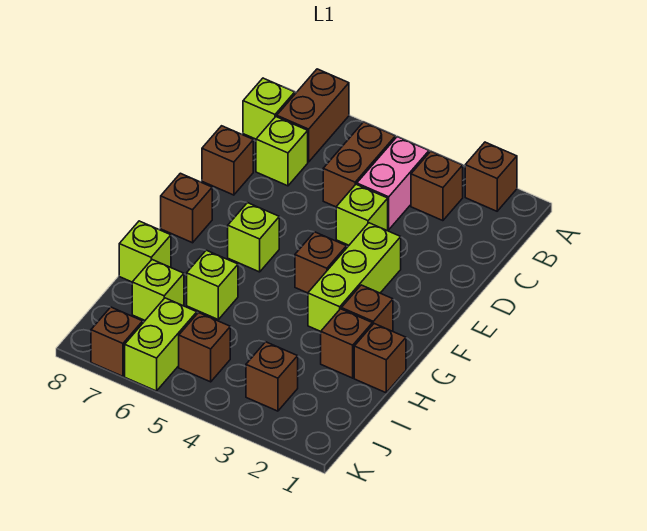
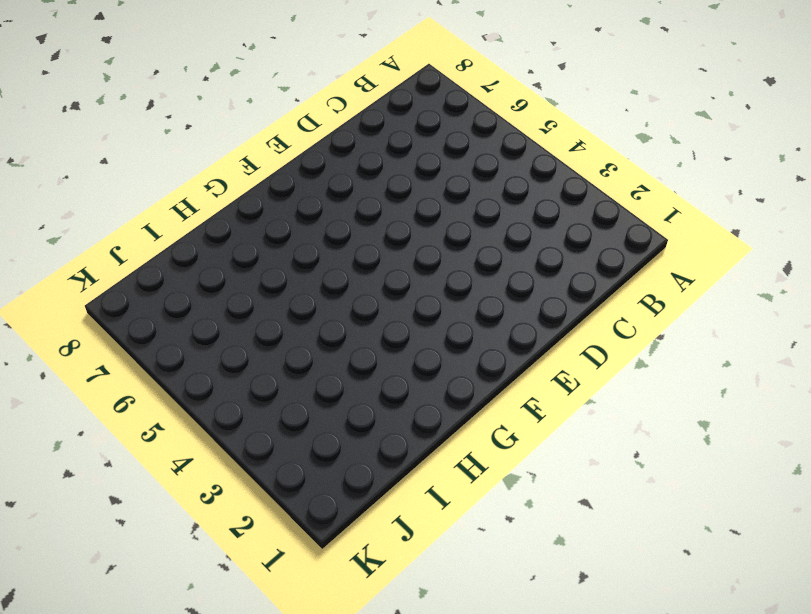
none -> brown brick A2 level 1
none -> brown brick A7:B7 level 1
none -> brown brick B3 level 1

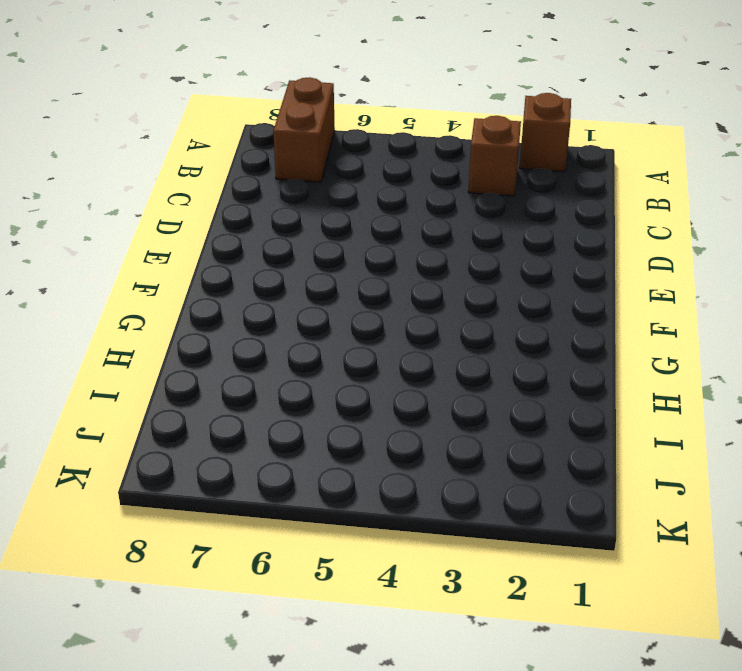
none -> pink brick B4:C4 level 1
none -> brown brick B5:C5 level 1
none -> lime brick B8 level 1

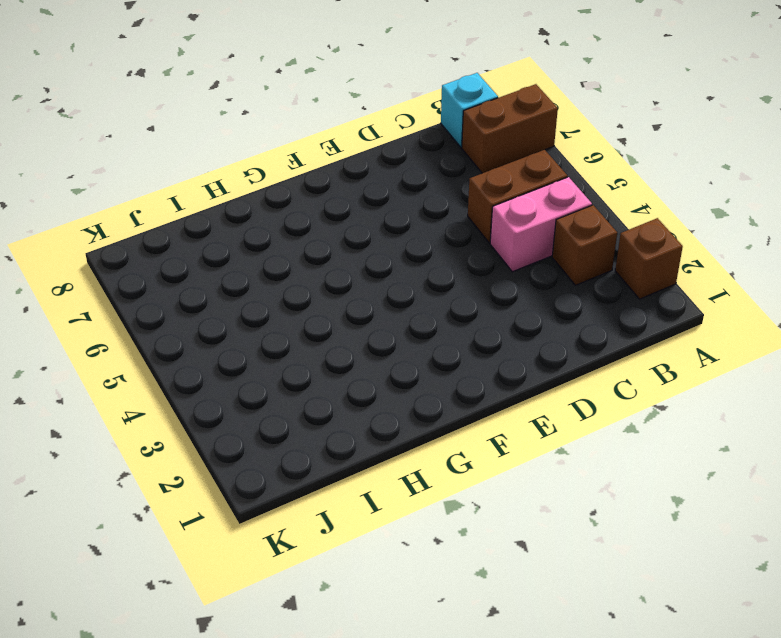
cyan brick B8 level 1 -> lime brick B8 level 1
none -> lime brick C7 level 1
none -> lime brick D4 level 1
none -> brown brick D8 level 1

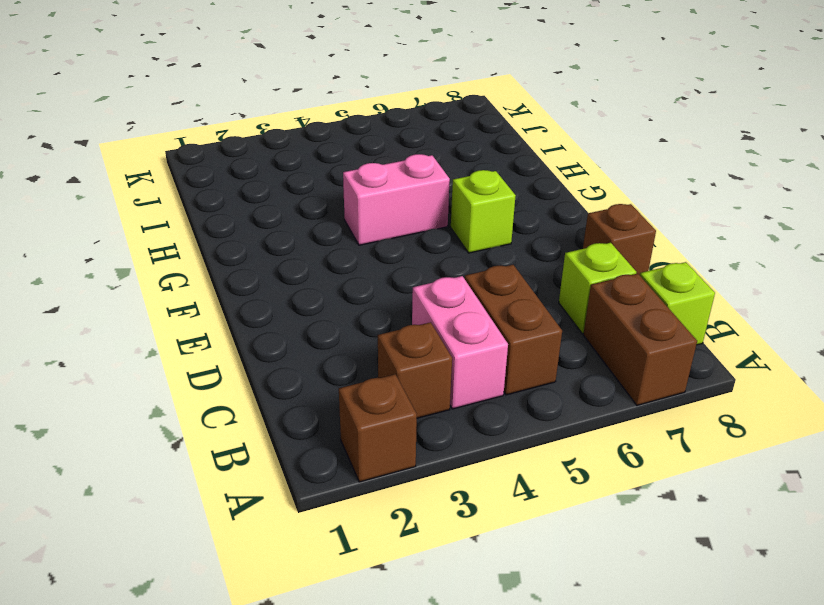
pink brick G4:G5 level 1 -> none
none -> lime brick D4 level 1
none -> lime brick E3:G3 level 1
none -> brown brick F4 level 1

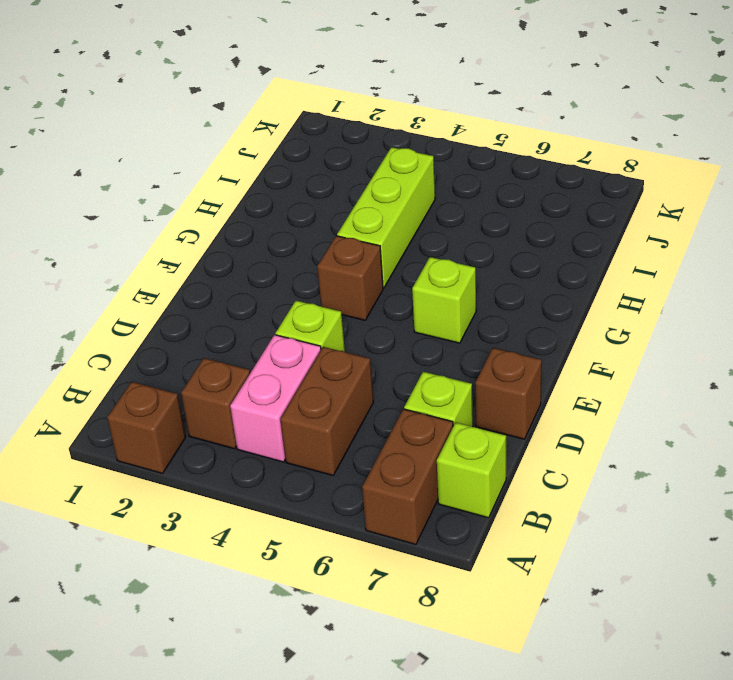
lime brick G4:I4 level 1 -> lime brick E3:G3 level 1
none -> brown brick F8 level 1
none -> brown brick G2 level 1
none -> brown brick H1 level 1

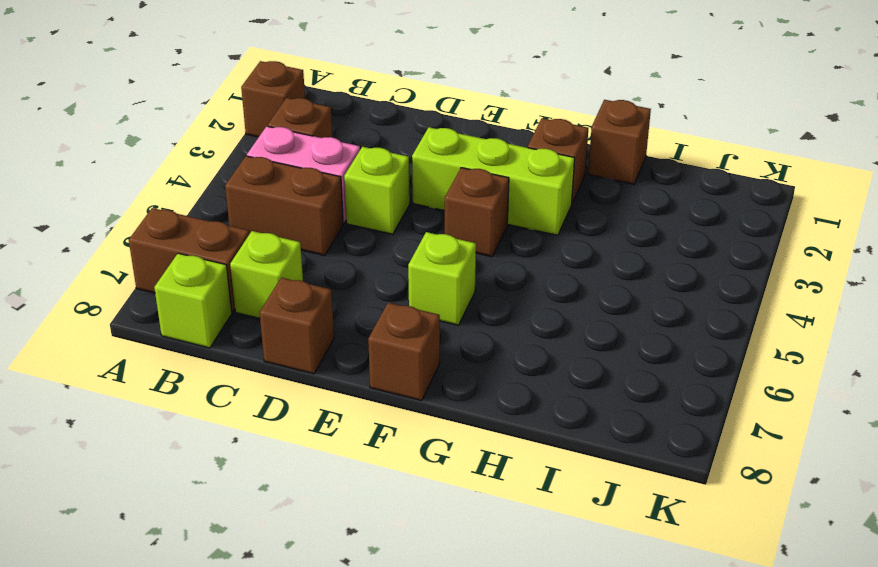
none -> brown brick H2 level 1
none -> lime brick H6 level 1
none -> lime brick H8 level 1

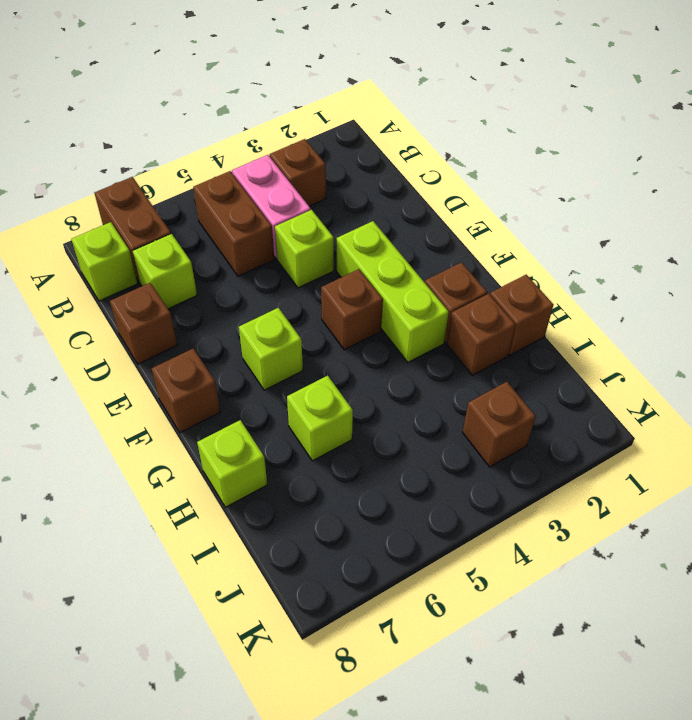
none -> brown brick A2 level 1
none -> lime brick I7 level 1
none -> brown brick J5 level 1

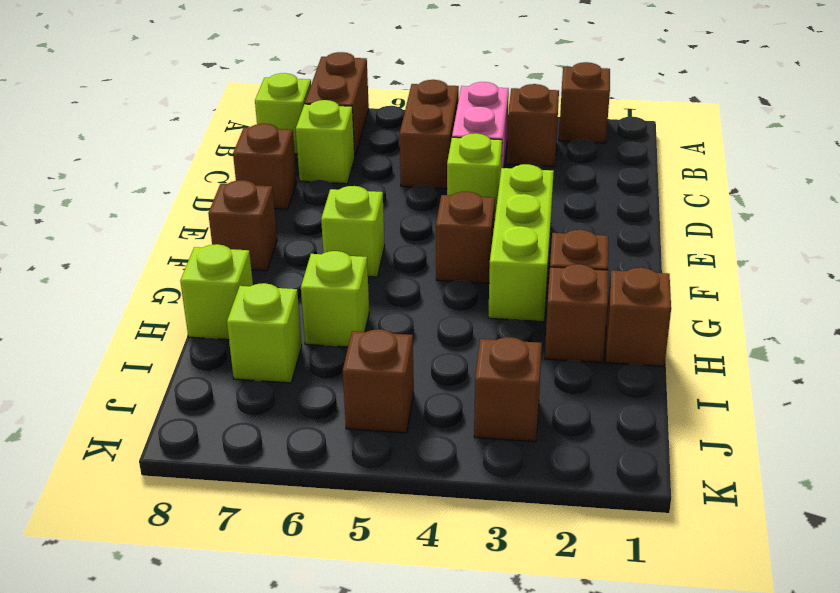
none -> lime brick J6:K6 level 1
none -> brown brick K7 level 1

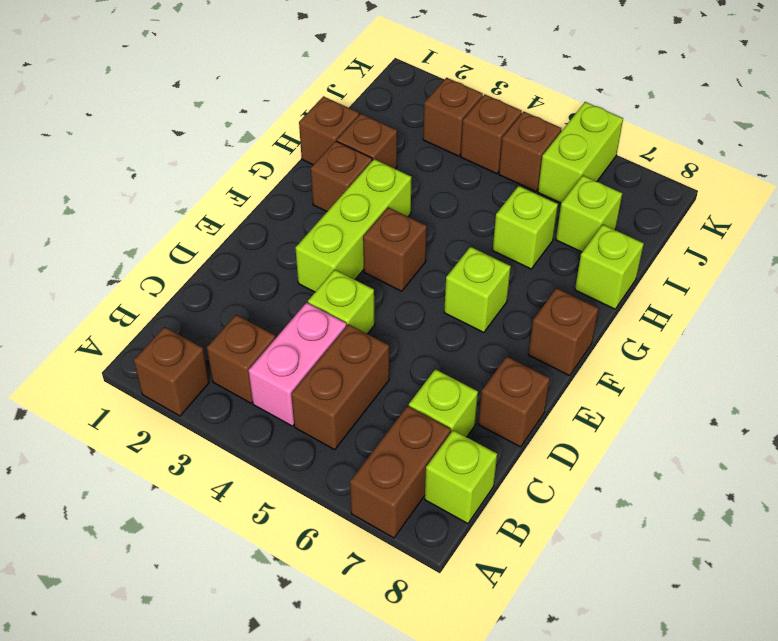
brown brick J4 level 1 -> brown brick K7 level 1

